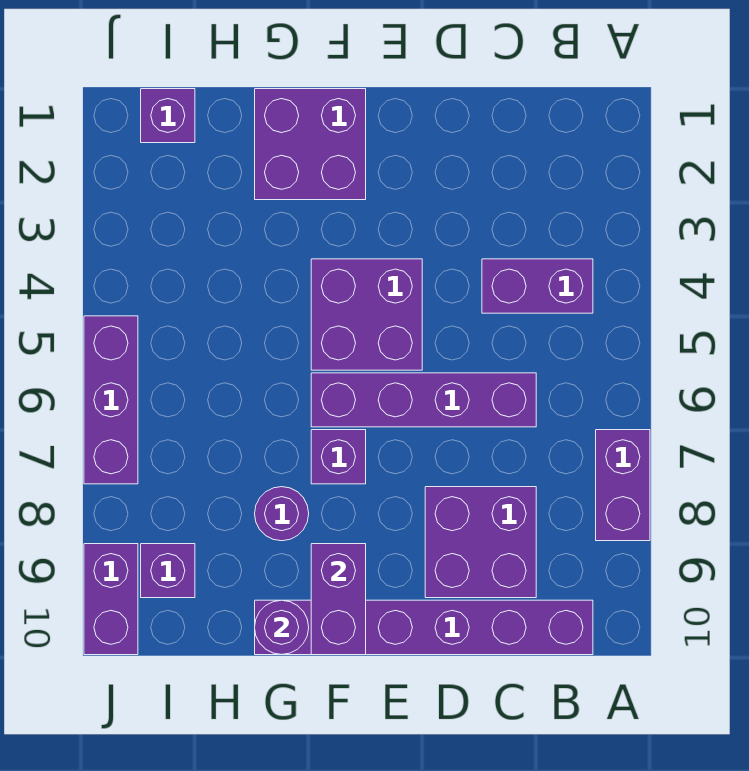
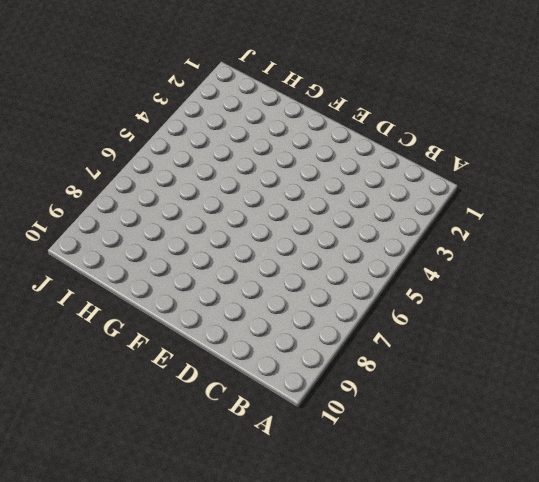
none -> purple brick A7:A8 level 1
none -> purple brick B4:C4 level 1
none -> purple brick B10:G10 level 1

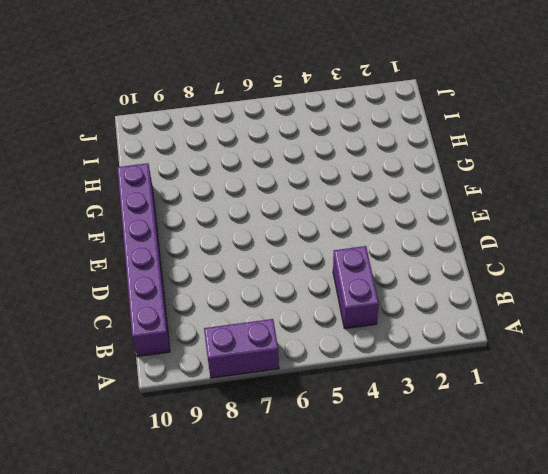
none -> purple brick C6:F6 level 1
none -> purple brick C8:D9 level 1
none -> purple brick E4:F5 level 1

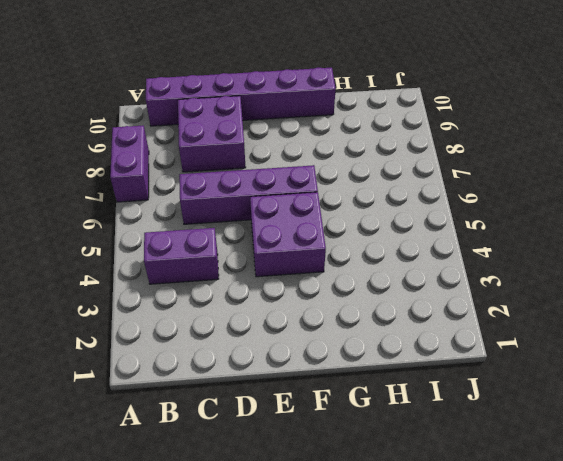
none -> purple brick F1:G2 level 1
none -> purple brick F7 level 1
none -> purple round brick G8 level 1

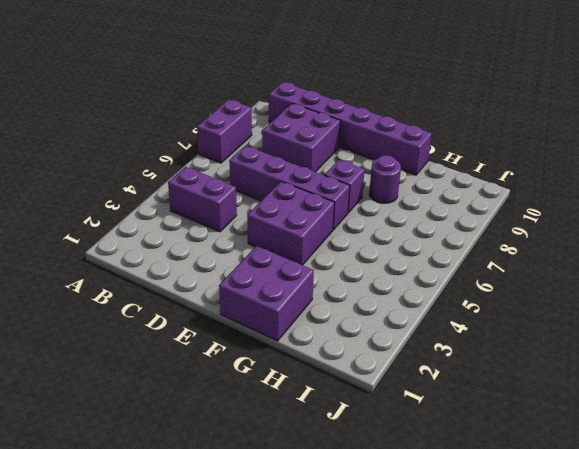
none -> purple brick I1 level 1
none -> purple brick I9 level 1
none -> purple brick J5:J7 level 1

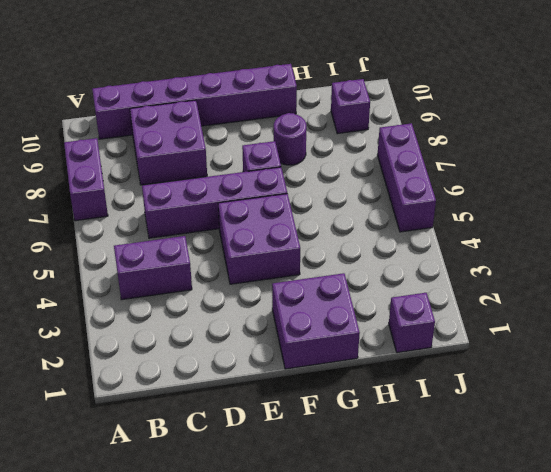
none -> purple brick J9:J10 level 1
none -> purple brick F9:F10 level 2
none -> purple round brick G10 level 2

